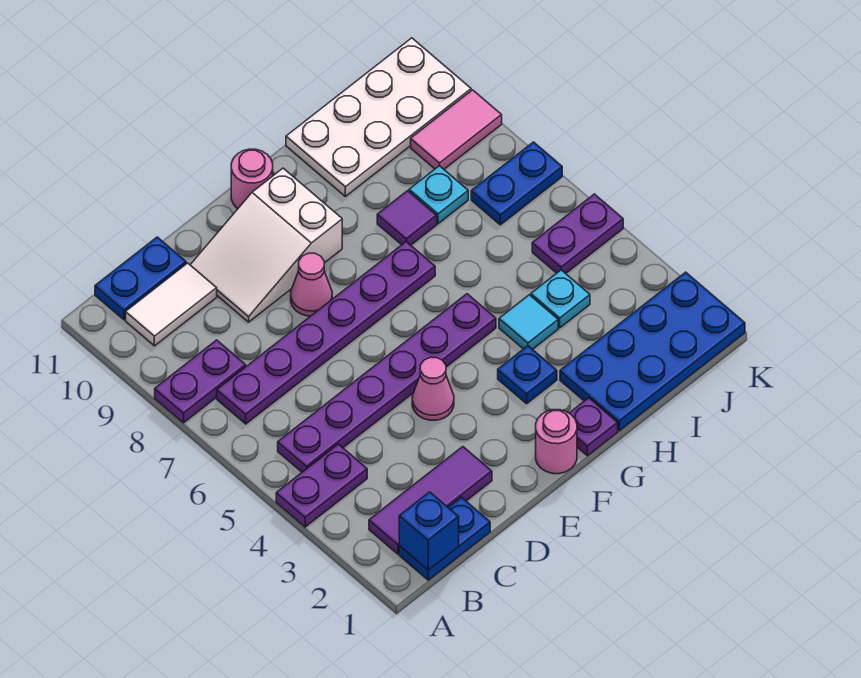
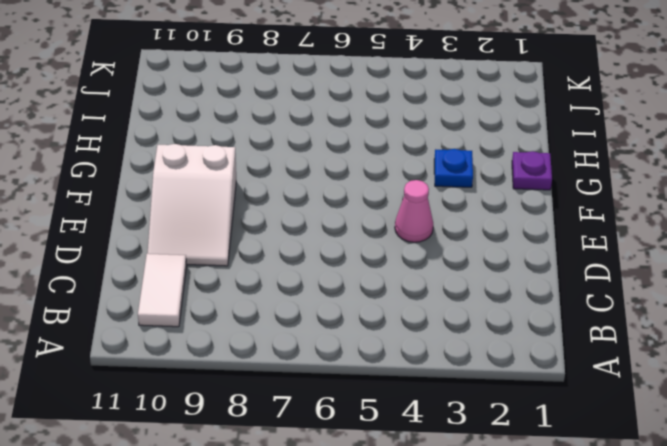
none -> purple plate A4:B4 level 1
none -> purple plate A8:B8 level 1
none -> blue plate B1:C1 level 1

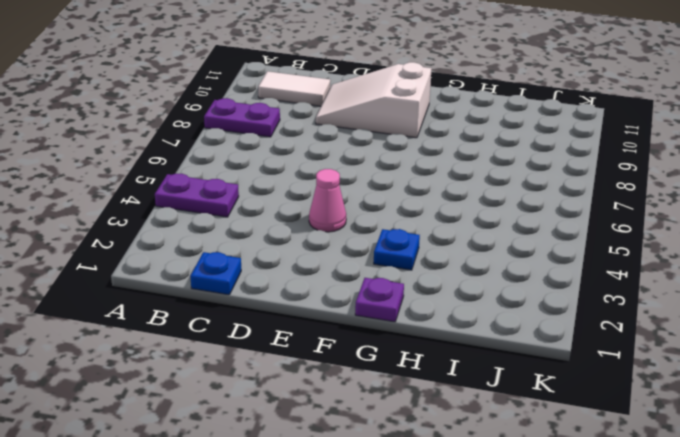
blue plate C1 level 1 -> blue plate B1:C1 level 1
none -> purple tile B2:D2 level 1
none -> purple plate B5:G5 level 1
none -> purple plate B7:G7 level 1

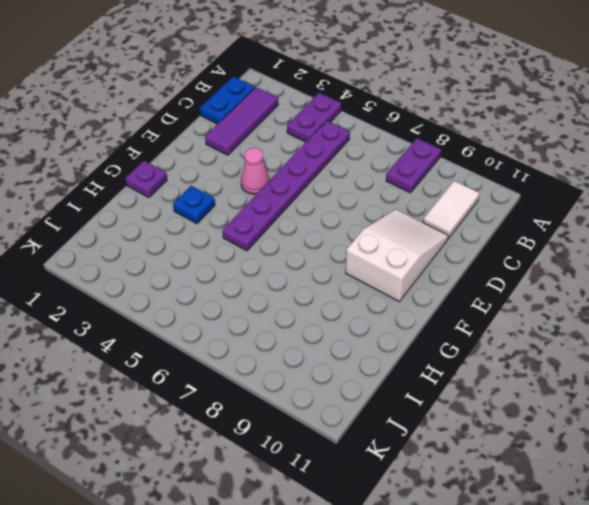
none -> purple plate B7:G7 level 1
none -> blue plate B11:C11 level 1
none -> pink cone E8 level 1

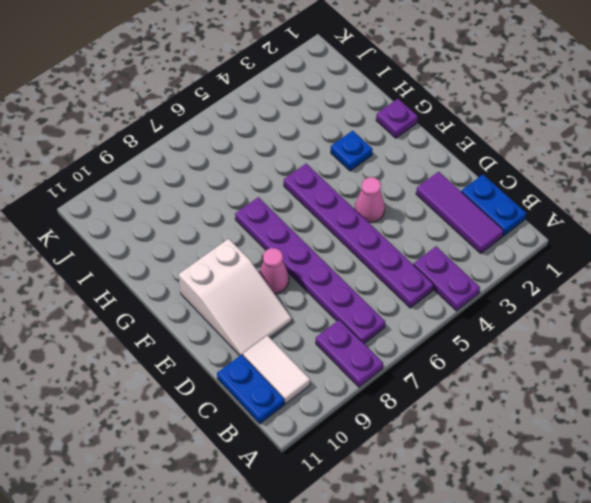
none -> pink round brick F1 level 1
none -> pink round brick F11 level 1
none -> blue plate H1:K2 level 1

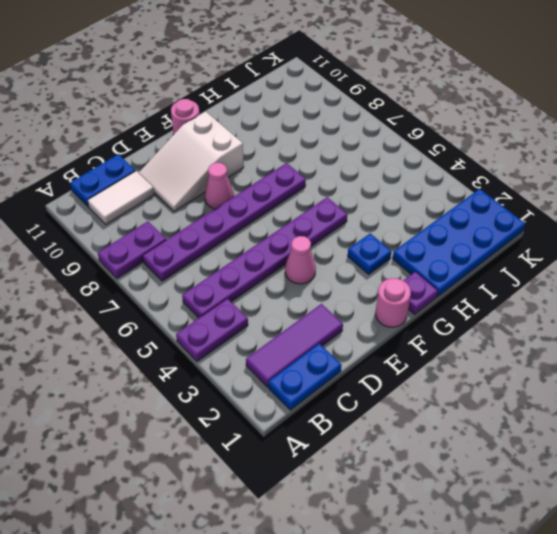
none -> cyan tile H4 level 1
none -> purple tile H8 level 1
none -> white plate H10:K11 level 1

